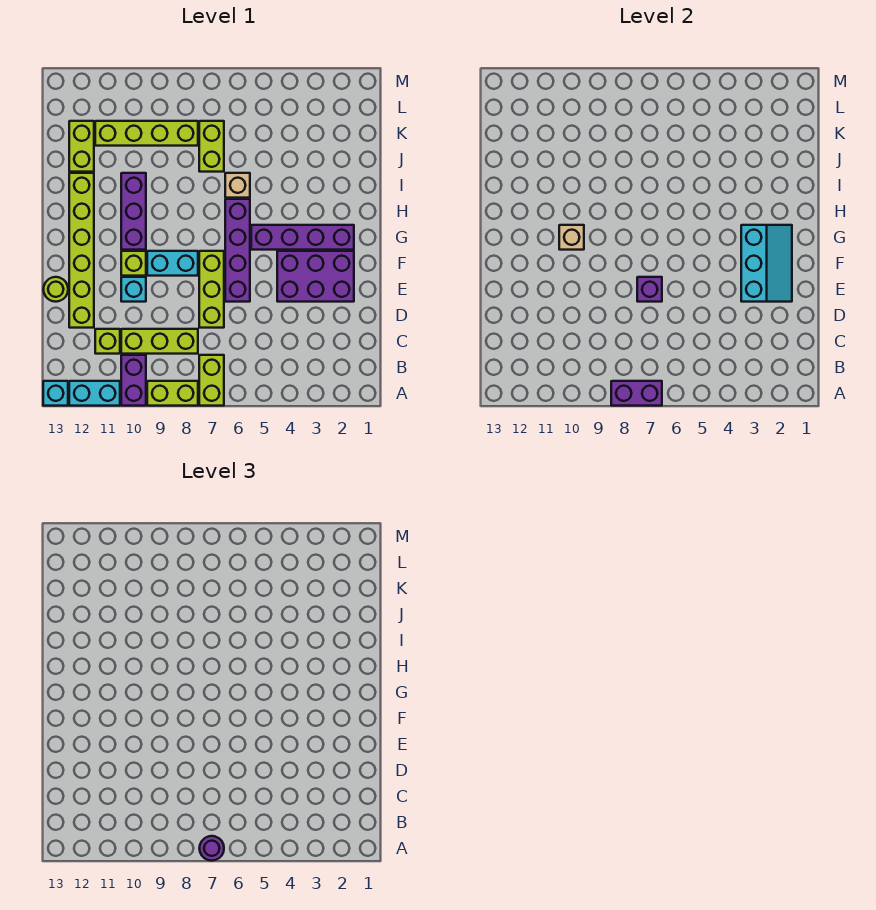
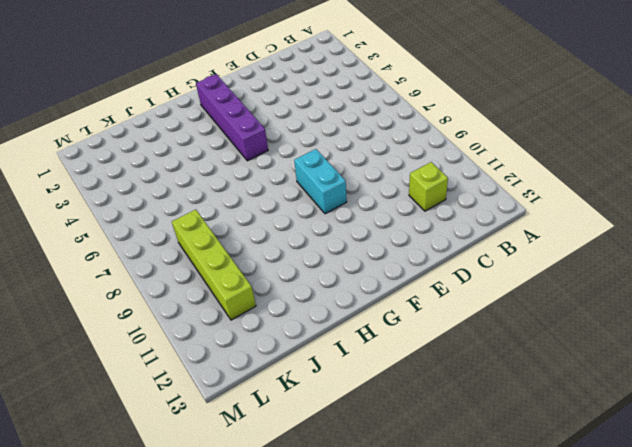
none -> lime brick A7:B7 level 1
none -> lime brick A8:A9 level 1
none -> purple brick A10:B10 level 1

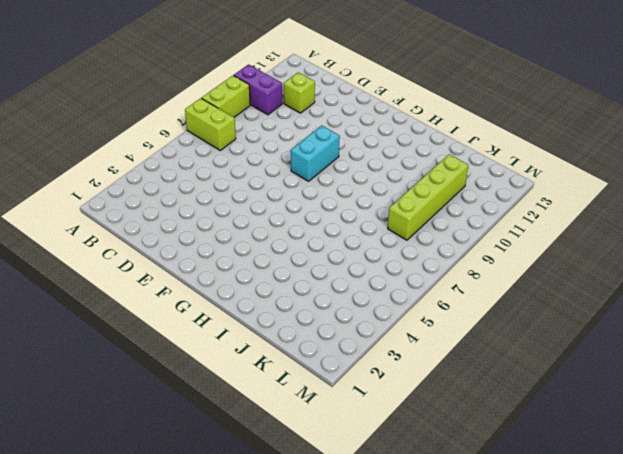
none -> cyan brick A11:A12 level 1
none -> cyan brick A13 level 1
none -> lime brick C8:C10 level 1

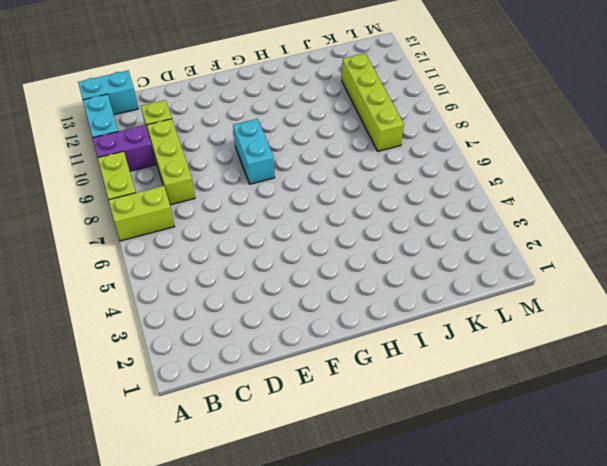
cyan brick A13:B13 level 1 -> cyan brick A13 level 1
none -> lime brick D7:F7 level 1
none -> lime brick D12:I12 level 1
none -> purple brick E2:F4 level 1

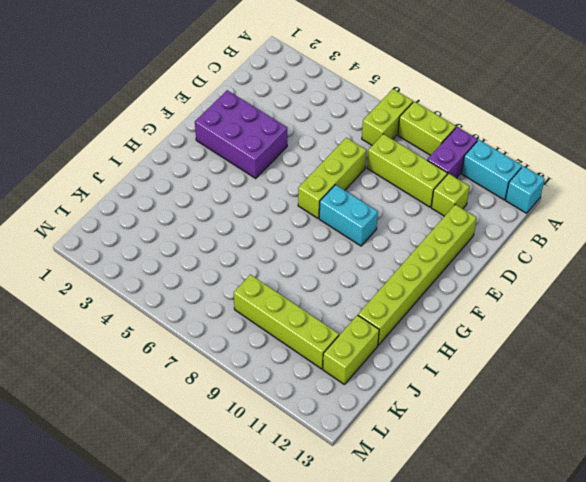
none -> purple brick E6:H6 level 1
none -> cyan brick E10 level 1
none -> lime round brick E13 level 1

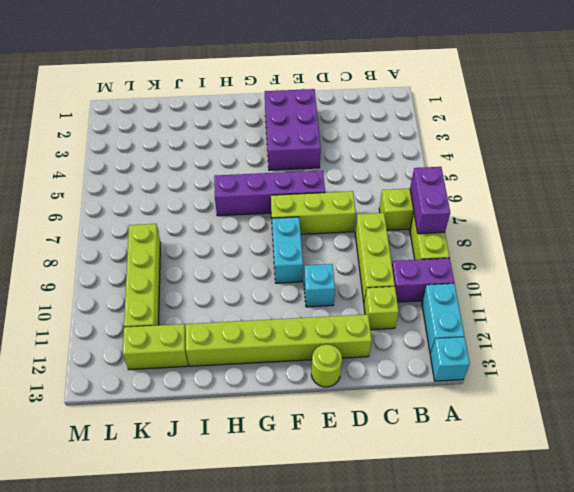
none -> lime brick F10 level 1
none -> purple brick G2:G5 level 1
none -> purple brick G10:I10 level 1

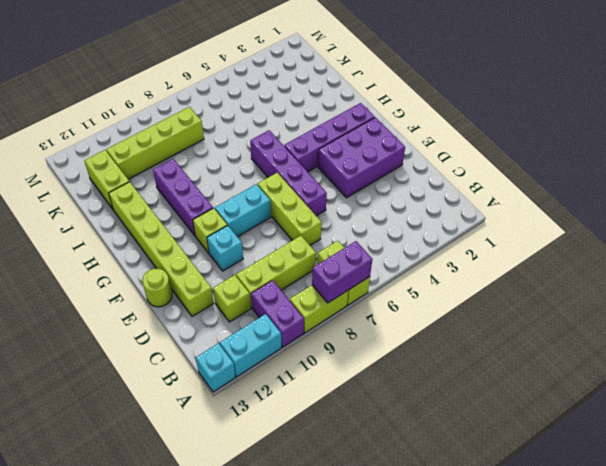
none -> tan brick I6 level 1
none -> lime brick J7:K7 level 1
none -> cyan slope E2:G3 level 2 top 3

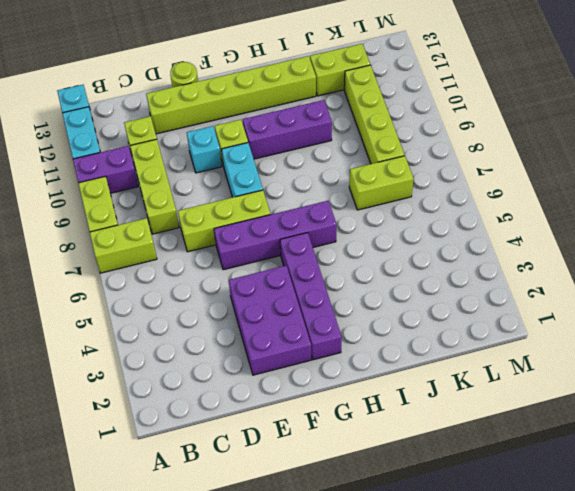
none -> tan brick I6 level 1
none -> purple brick A7:A8 level 2
none -> cyan slope E2:G3 level 2 top 3

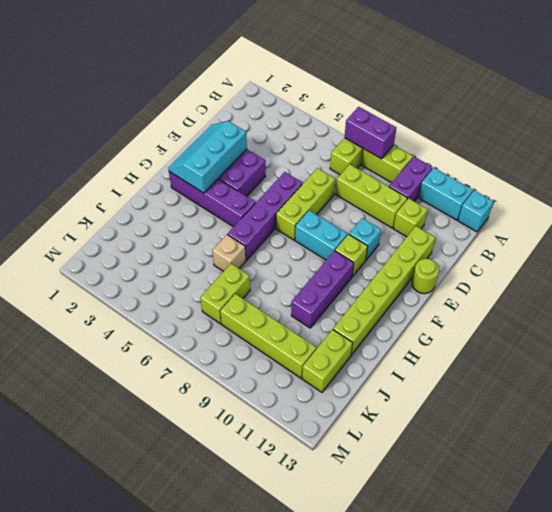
none -> purple brick E7 level 2
none -> tan brick G10 level 2
none -> purple round brick A7 level 3

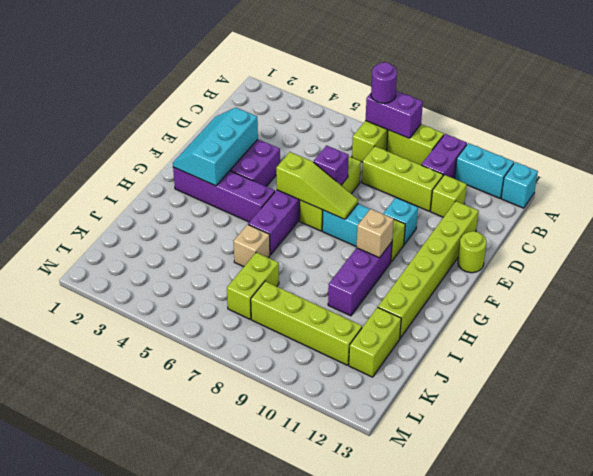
lime slope F6:F8 level 2 top 6 -> none

